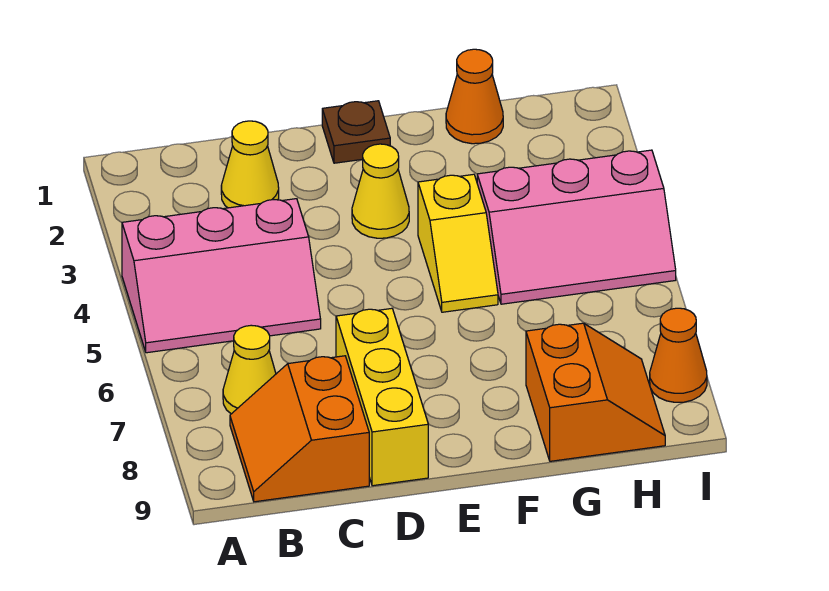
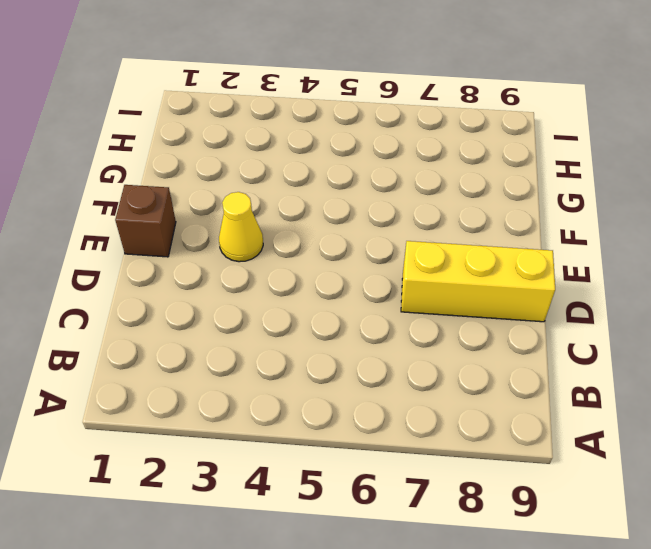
brown brick E1 level 1 -> brown plate E1 level 1
none -> pink slope A4:C5 level 1 top 4
none -> yellow cone B7 level 1
none -> orange slope B8:C9 level 1 top C

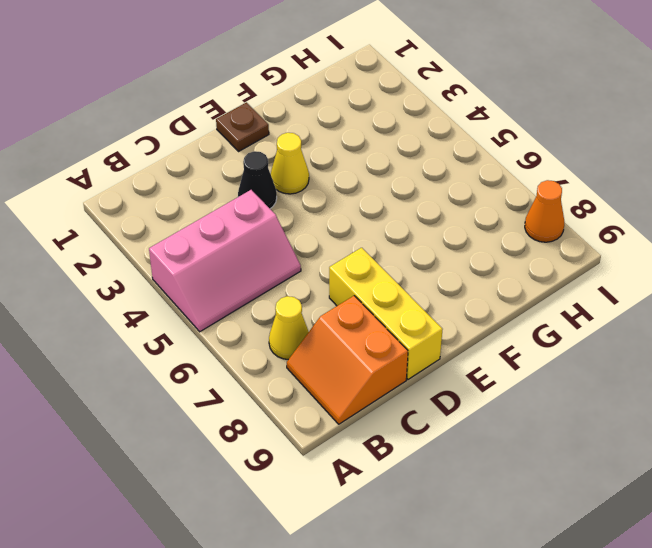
black cone D3 level 1 -> none
none -> yellow cone C2 level 1
none -> yellow slope F4:F5 level 1 top 4
none -> orange cone G1 level 1

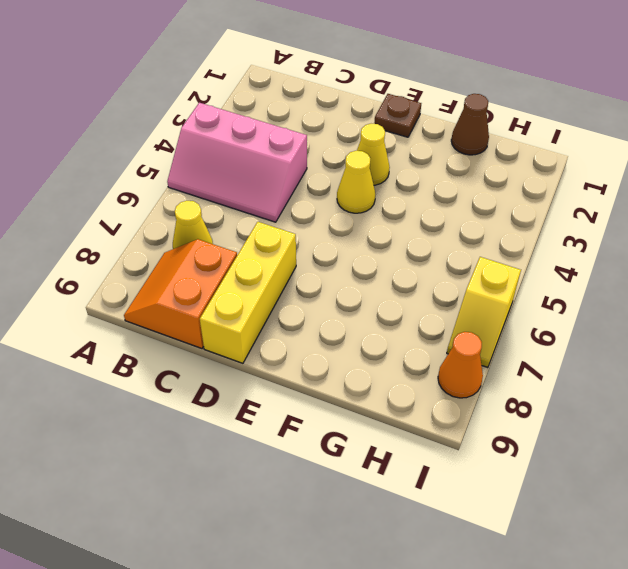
yellow cone E4 level 1 -> yellow cone C2 level 1
brown cone G1 level 1 -> orange cone G1 level 1
yellow slope I6:I7 level 1 top 6 -> yellow slope F4:F5 level 1 top 4
none -> pink slope G4:I5 level 1 top 4
none -> orange slope G8:H9 level 1 top G

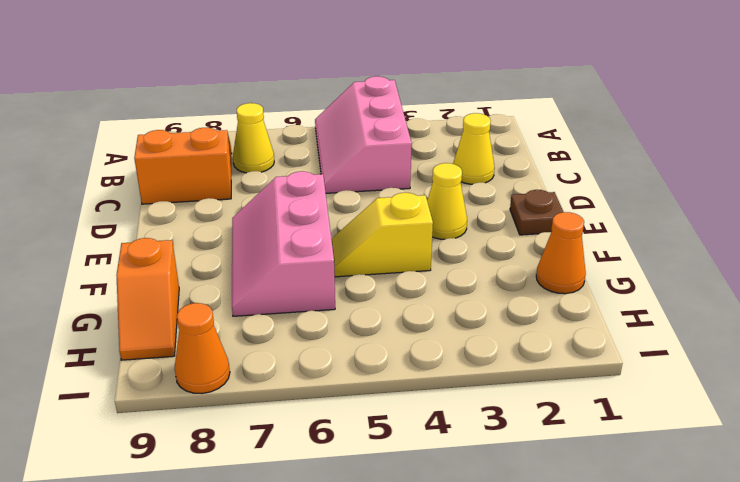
pink slope E6:G7 level 1 top 6 -> pink slope G4:I5 level 1 top 4
orange slope G9:H9 level 1 top G -> orange slope G8:H9 level 1 top G
none -> yellow brick D7:D9 level 1

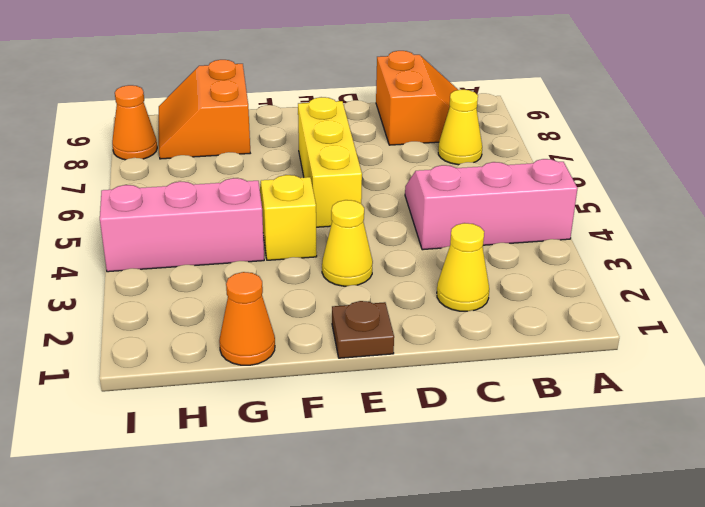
yellow brick E5:E7 level 1 -> yellow brick D7:D9 level 1

